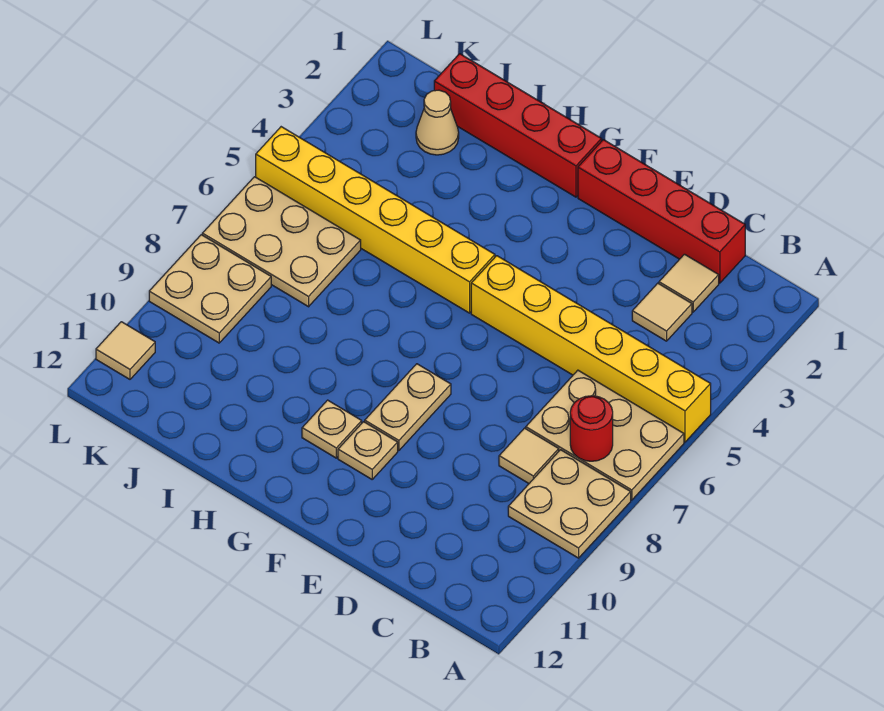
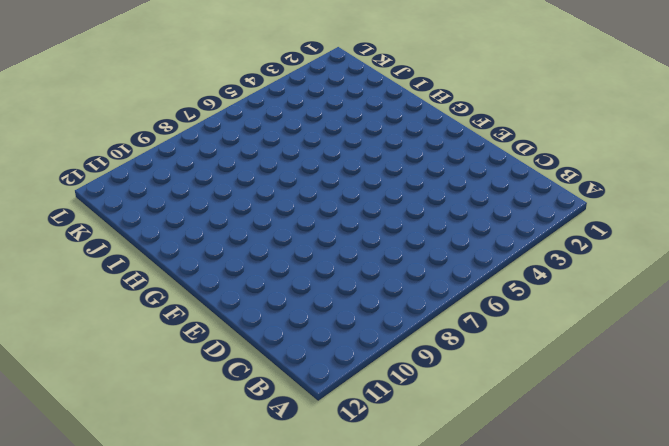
none -> yellow brick A5:F5 level 1
none -> tan plate A6:C7 level 1
none -> tan plate A8:B9 level 1

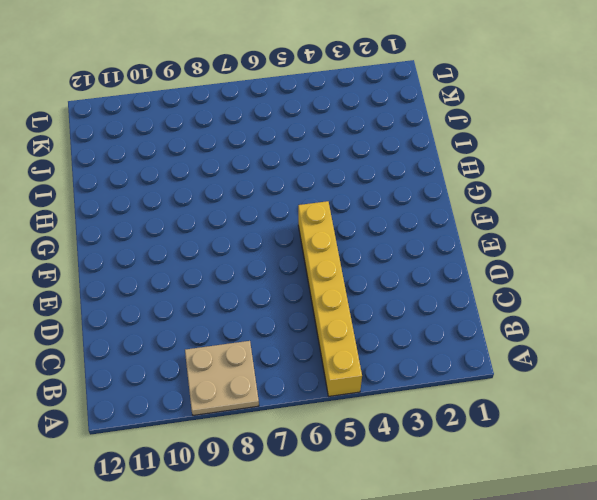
none -> tan plate A6:C7 level 1
none -> red brick C1:F1 level 1
none -> tan tile C2 level 1

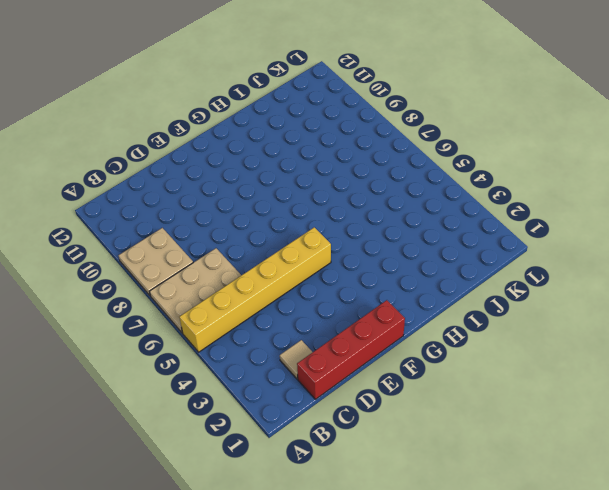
none -> tan tile C3 level 1
none -> tan tile C8 level 1
none -> tan plate F8:F9 level 1

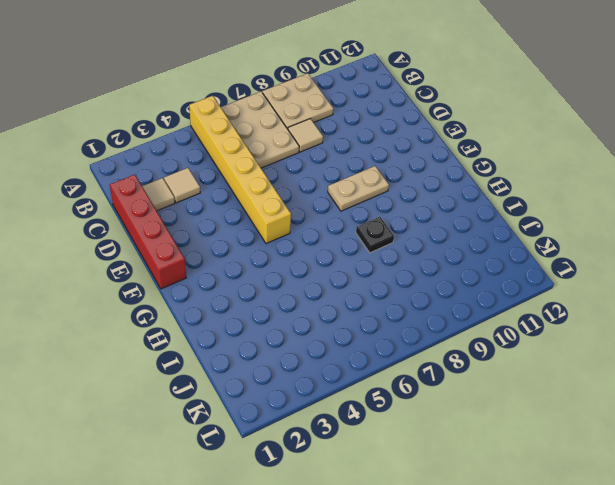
black plate H8 level 1 -> none
none -> tan plate F10 level 1
none -> red brick G1:J1 level 1
none -> yellow brick G5:L5 level 1

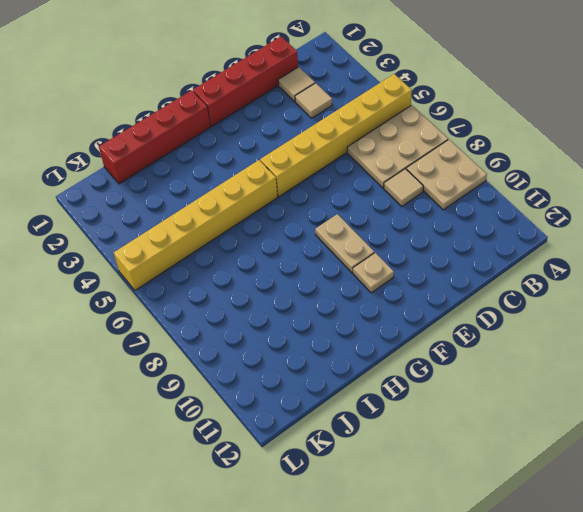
none -> tan plate G10 level 1
none -> tan cone J2 level 1
none -> tan plate J6:L7 level 1

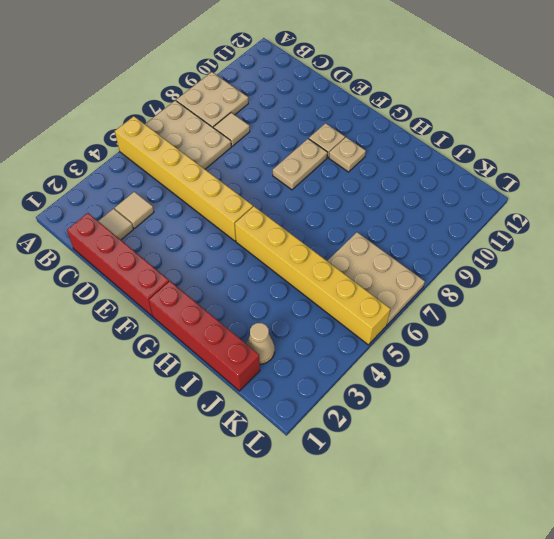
none -> tan plate K8:L9 level 1
none -> tan tile L11 level 1
none -> red round brick B7 level 2

